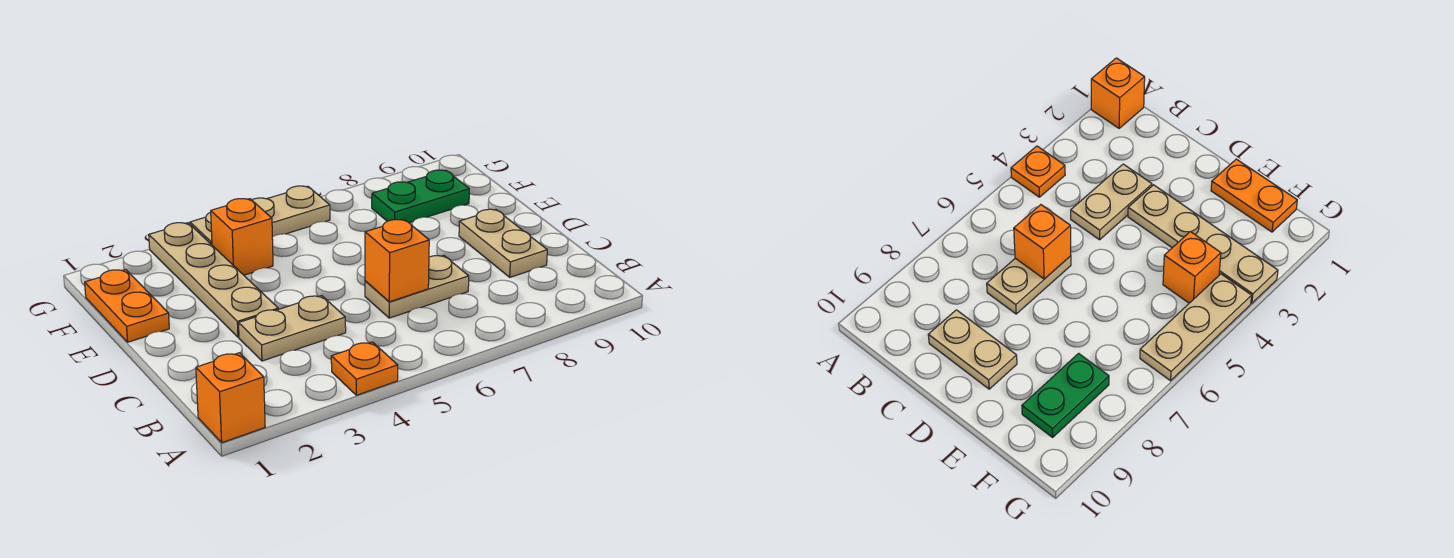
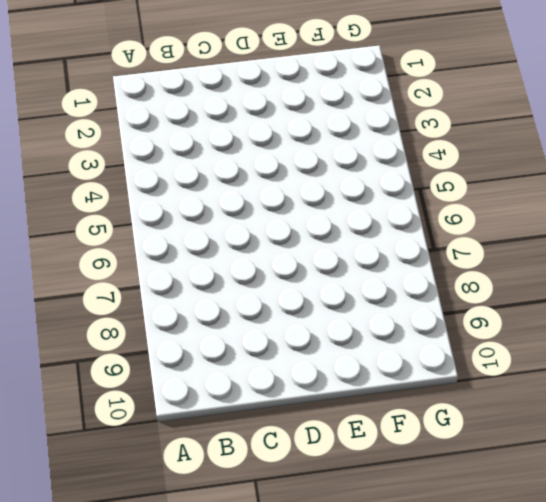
none -> orange brick A1 level 1
none -> orange plate A4 level 1

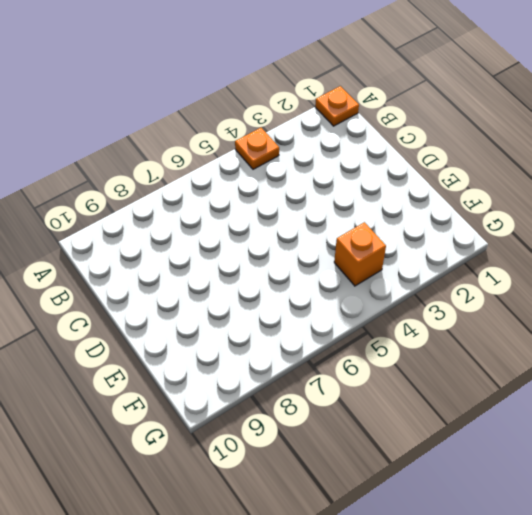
orange plate A1 level 1 -> orange brick A1 level 1
none -> tan plate C3:C4 level 1
none -> tan plate C6:C7 level 1

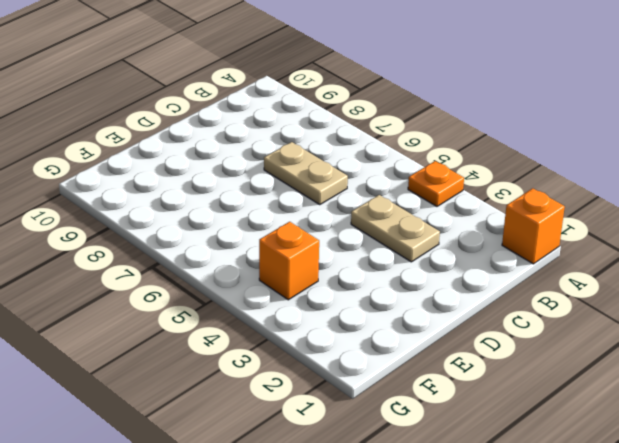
none -> tan plate C9:D9 level 1
none -> tan plate D3:G3 level 1

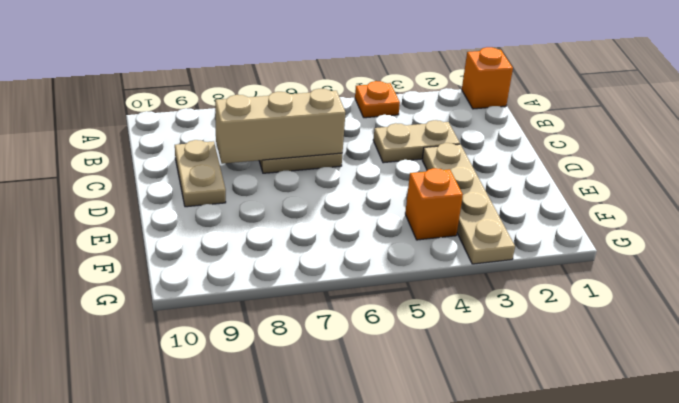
tan brick C6:C8 level 2 -> orange brick C6 level 2
none -> orange plate E1:F1 level 1
none -> green plate F8:F9 level 1

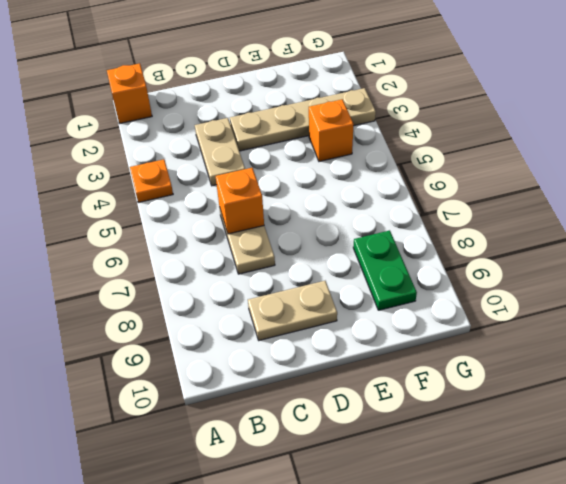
none -> orange plate E1:F1 level 1
none -> tan plate G4:G6 level 1

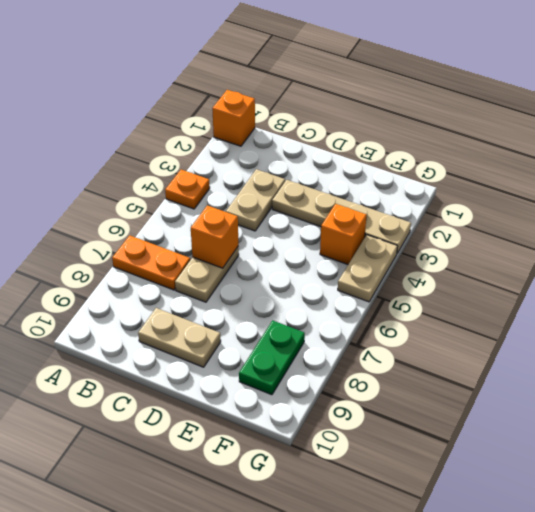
orange plate A7:B7 level 1 -> orange plate E1:F1 level 1
tan plate G4:G5 level 1 -> tan plate G4:G6 level 1

